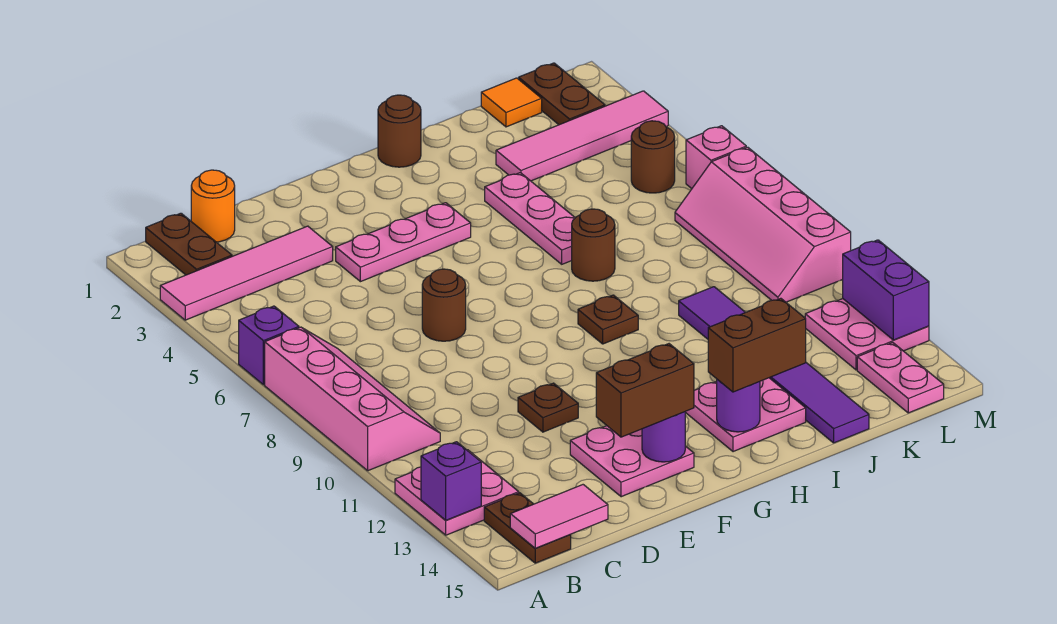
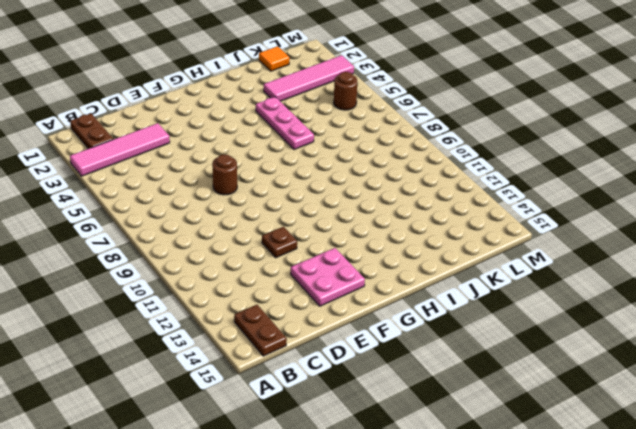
none -> purple brick A6 level 1
none -> pink slope A7:B10 level 1 top A
none -> pink plate A12:B13 level 1
none -> orange round brick C1 level 1

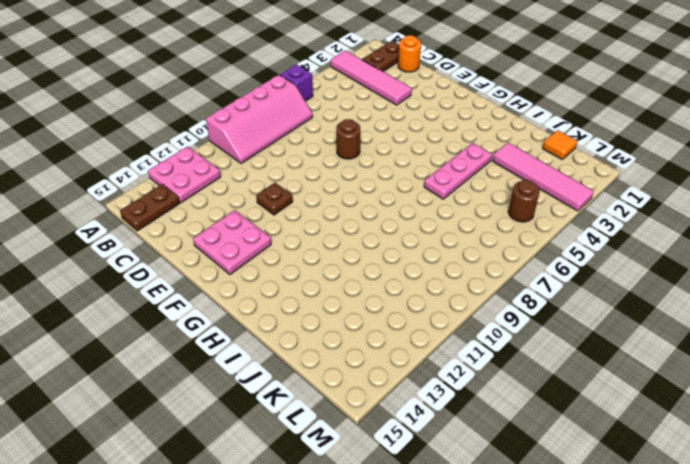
none -> pink plate E4:G4 level 1
none -> brown round brick H1 level 1
none -> brown plate H9 level 1
none -> pink plate H13:I14 level 1

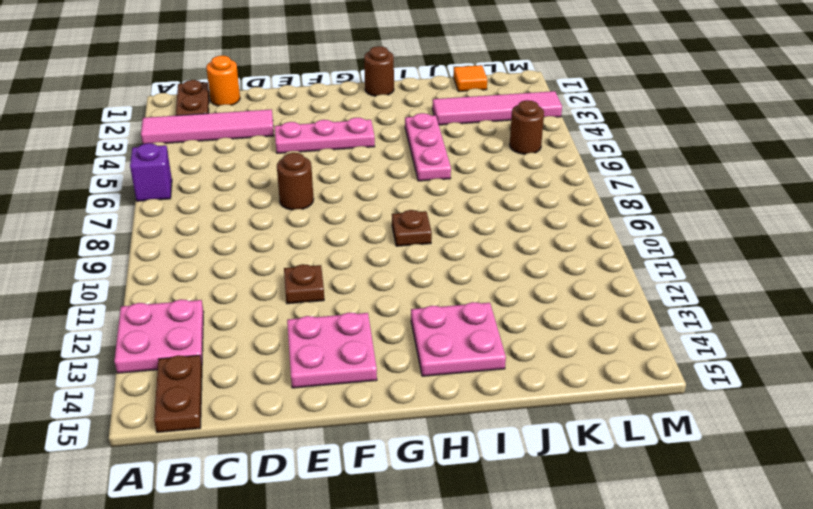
none -> pink slope A7:B10 level 1 top A
none -> brown round brick I7 level 1
none -> purple tile J10:J15 level 1
none -> brown plate L1:L2 level 1

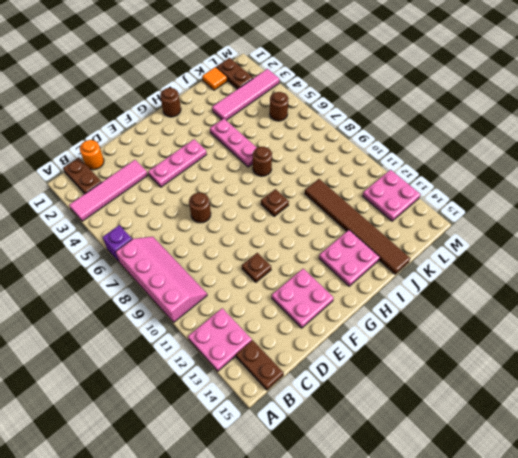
brown tile J10:J15 level 1 -> purple tile J10:J15 level 1
none -> pink slope L7:M10 level 1 top M
none -> pink plate L14:L15 level 1
none -> pink brick M6 level 1
none -> purple brick A13 level 2

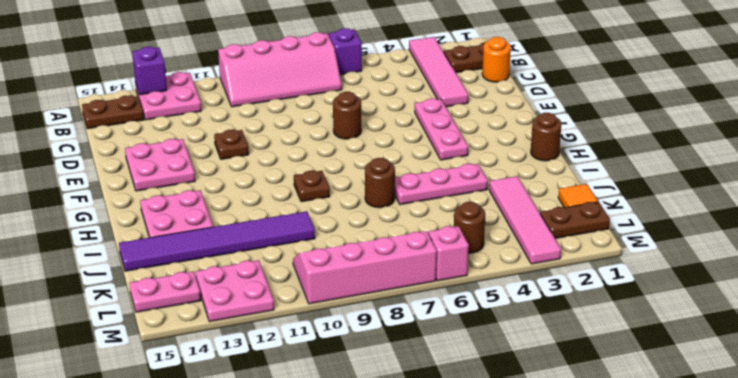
none -> pink tile B15:C15 level 2
none -> purple round brick F14 level 2
none -> purple round brick H14 level 2
none -> purple brick M12:M13 level 2

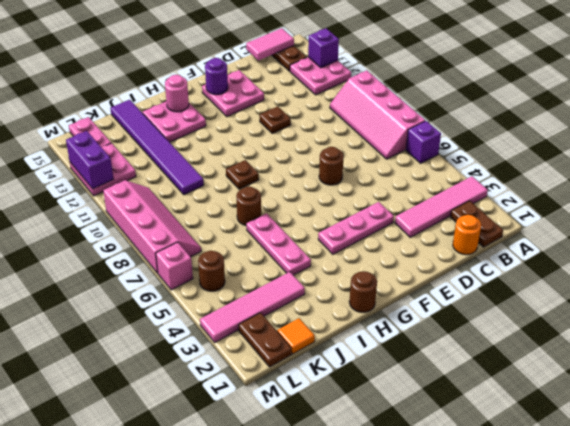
pink round brick H14 level 2 -> purple round brick H14 level 2
none -> brown brick E14:F14 level 3
none -> brown brick H14:I14 level 3

